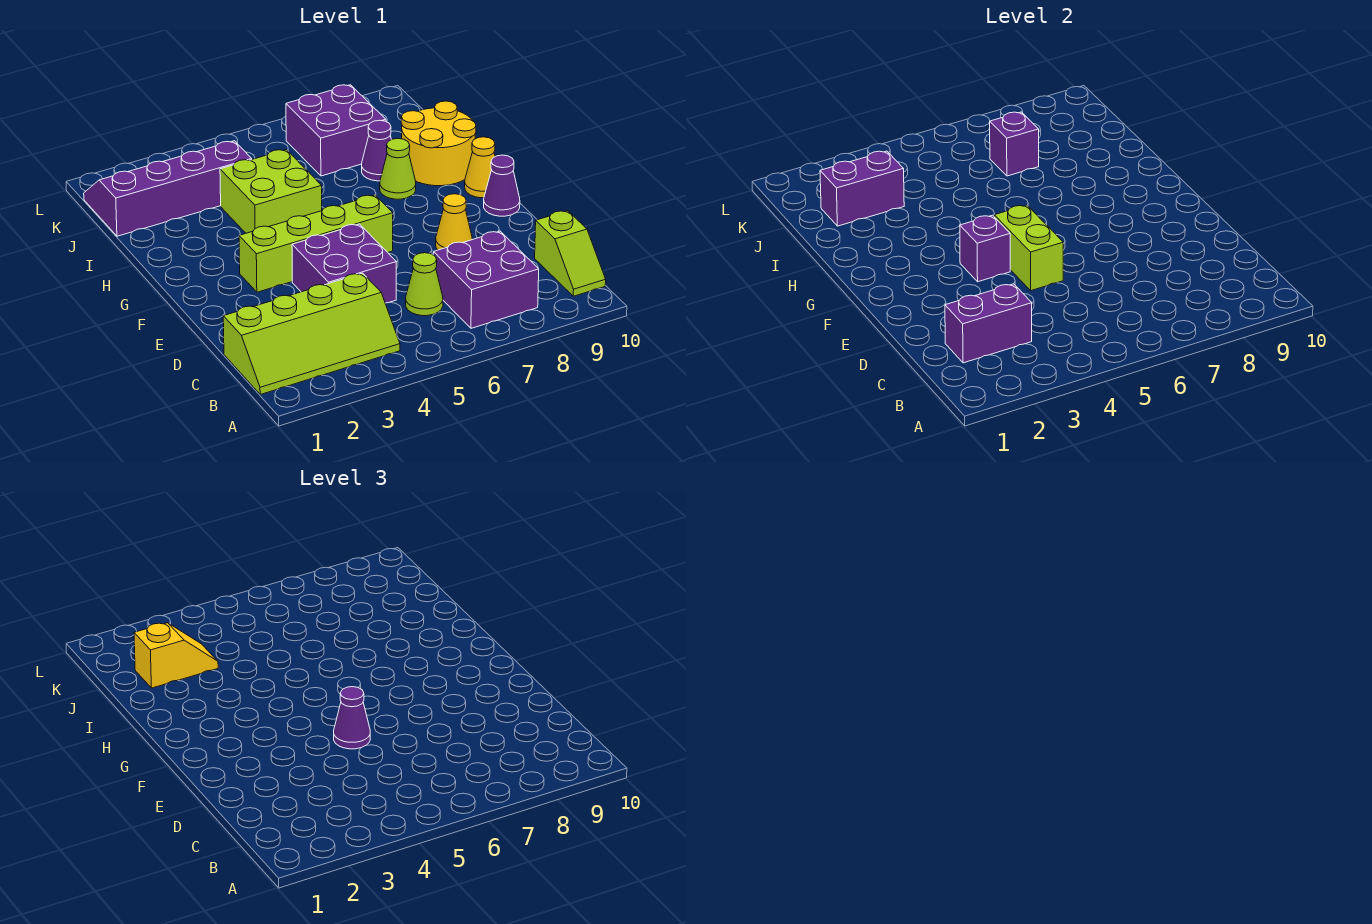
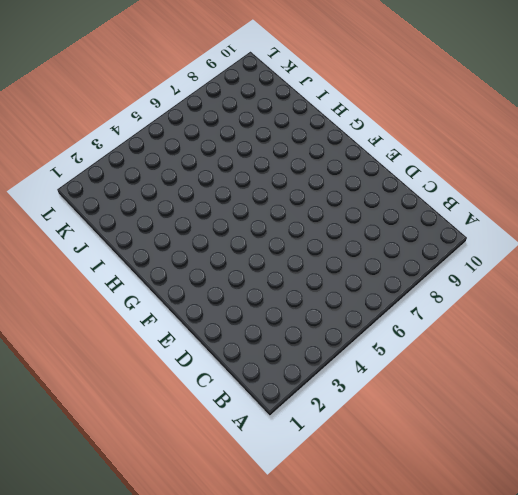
none -> lime slope B1:C4 level 1 top C
none -> purple brick B7:C8 level 1
none -> lime slope B10:C10 level 1 top C

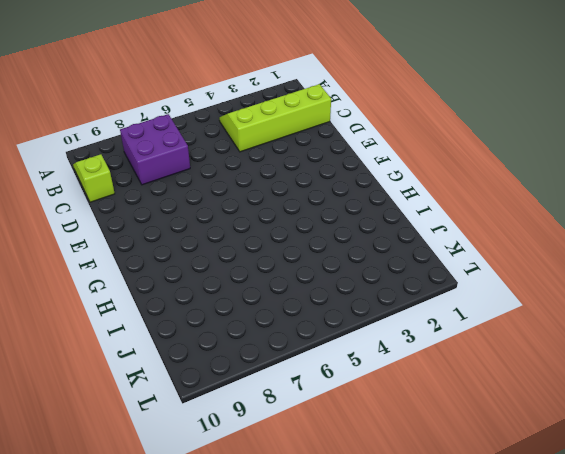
none -> lime cone C6 level 1
none -> purple brick D4:E5 level 1
none -> yellow cone E8 level 1

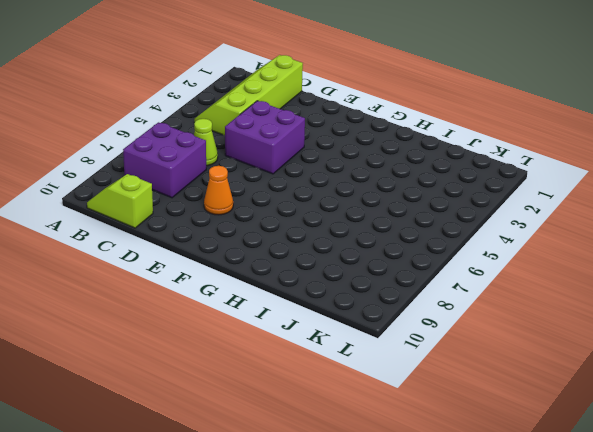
orange cone E8 level 1 -> yellow cone E8 level 1
none -> lime brick F3:F6 level 1
none -> purple cone F10 level 1
none -> yellow cone G10 level 1

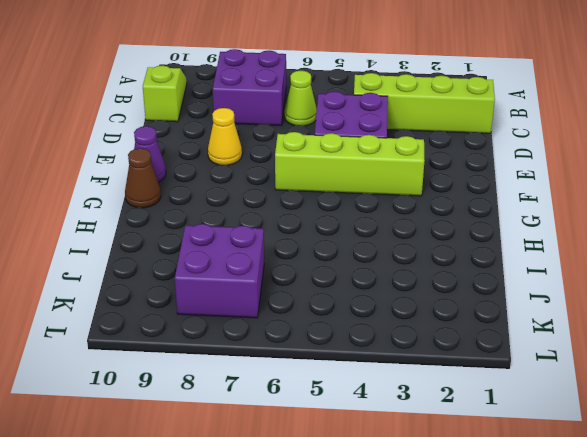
brown cone G10 level 1 -> yellow cone G10 level 1
none -> lime brick H4:I5 level 1
none -> lime cone H8 level 1
none -> yellow round brick H9:I10 level 1

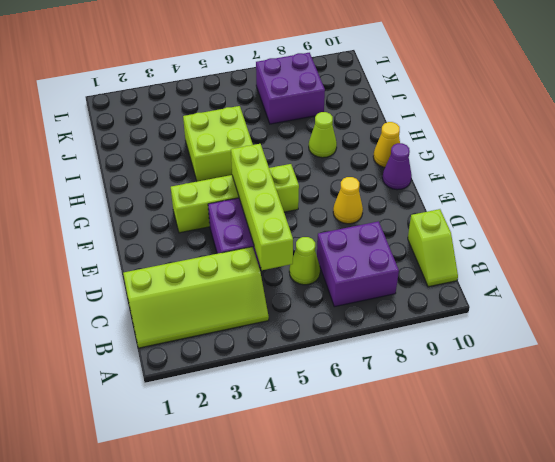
lime brick C5:F5 level 2 -> lime brick E5:F5 level 2
none -> yellow round brick H9:I10 level 1
none -> purple cone I8 level 1
none -> purple slope J1:K4 level 1 top J

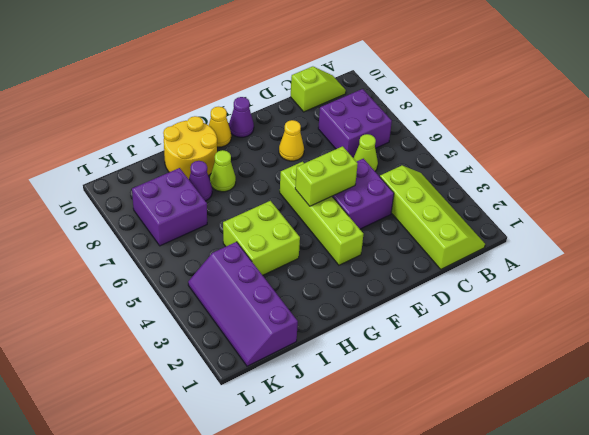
none -> purple brick C2:C3 level 2
none -> purple brick F4 level 2
none -> purple brick J2:J3 level 2

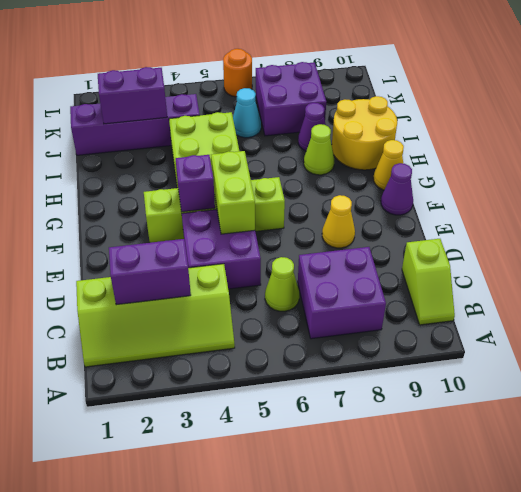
cyan cone J6 level 1 -> none
orange round brick L6 level 1 -> none
none -> purple brick J7 level 2
none -> purple cone E5 level 3
none -> yellow slope J2:J3 level 3 top 2

